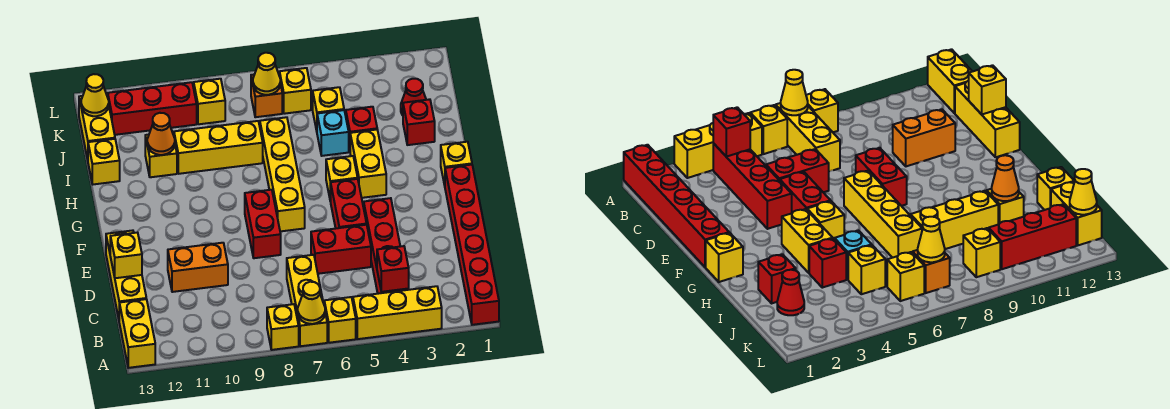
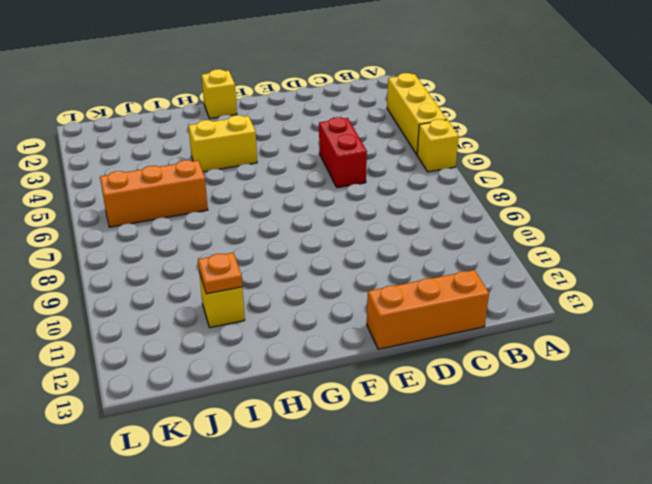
orange brick C13:E13 level 1 -> yellow brick C13:E13 level 1
orange brick I6:K6 level 1 -> yellow brick K6 level 1
orange plate I11 level 2 -> orange cone I11 level 2
none -> red brick A1:F1 level 1
none -> yellow brick A7:C7 level 1
none -> yellow brick A8 level 1
none -> yellow brick A13:B13 level 1

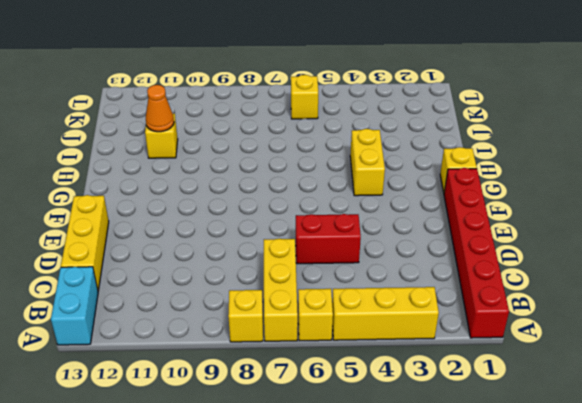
cyan brick A13:B13 level 1 -> yellow brick A13:B13 level 1
none -> red brick B4:E4 level 1
none -> orange brick D10:D11 level 1
none -> red brick E5:F5 level 1
none -> red brick E8:F8 level 1

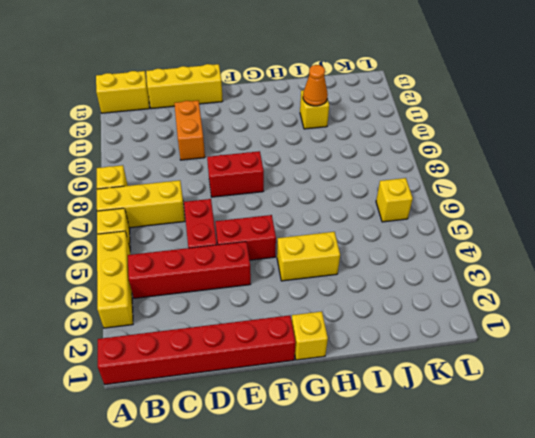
none -> yellow brick F7:I7 level 1
none -> yellow brick G5 level 1
none -> red brick I2 level 1
none -> red brick I4 level 1

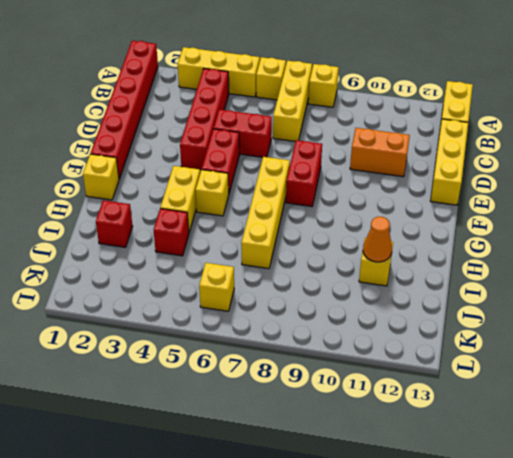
none -> cyan brick I5 level 1
none -> yellow brick I8:I10 level 1
none -> yellow brick I13 level 1
none -> red cone J2 level 1

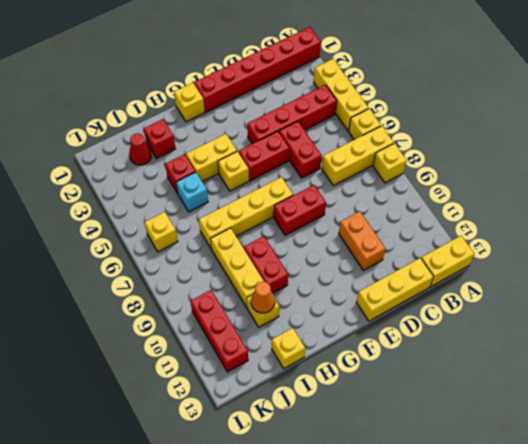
red brick H9:H10 level 1 -> none
none -> yellow brick J5 level 1
none -> yellow brick J13:K13 level 1
none -> orange brick K7 level 1
none -> yellow brick K9 level 1

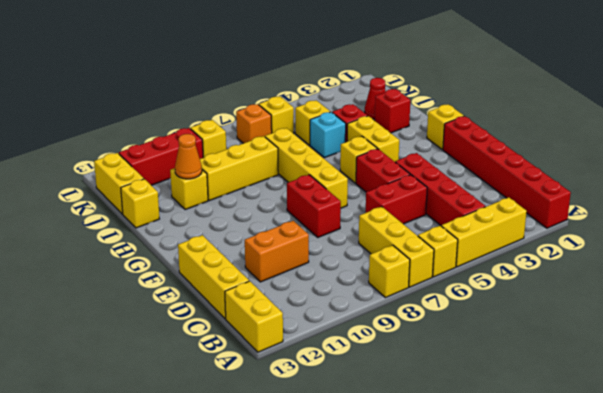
none -> yellow cone A7 level 2
none -> red brick B4 level 2
none -> yellow brick D13 level 2
none -> yellow cone K7 level 2

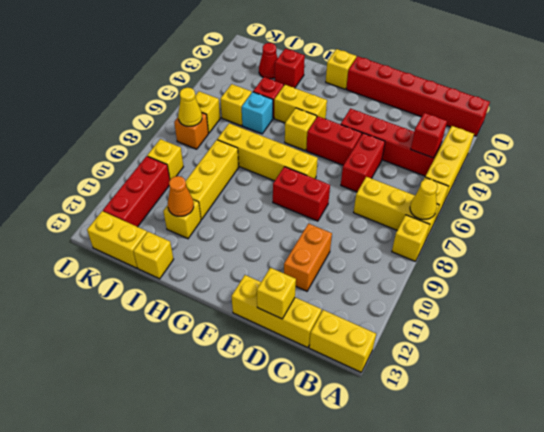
none -> yellow cone K13 level 2

